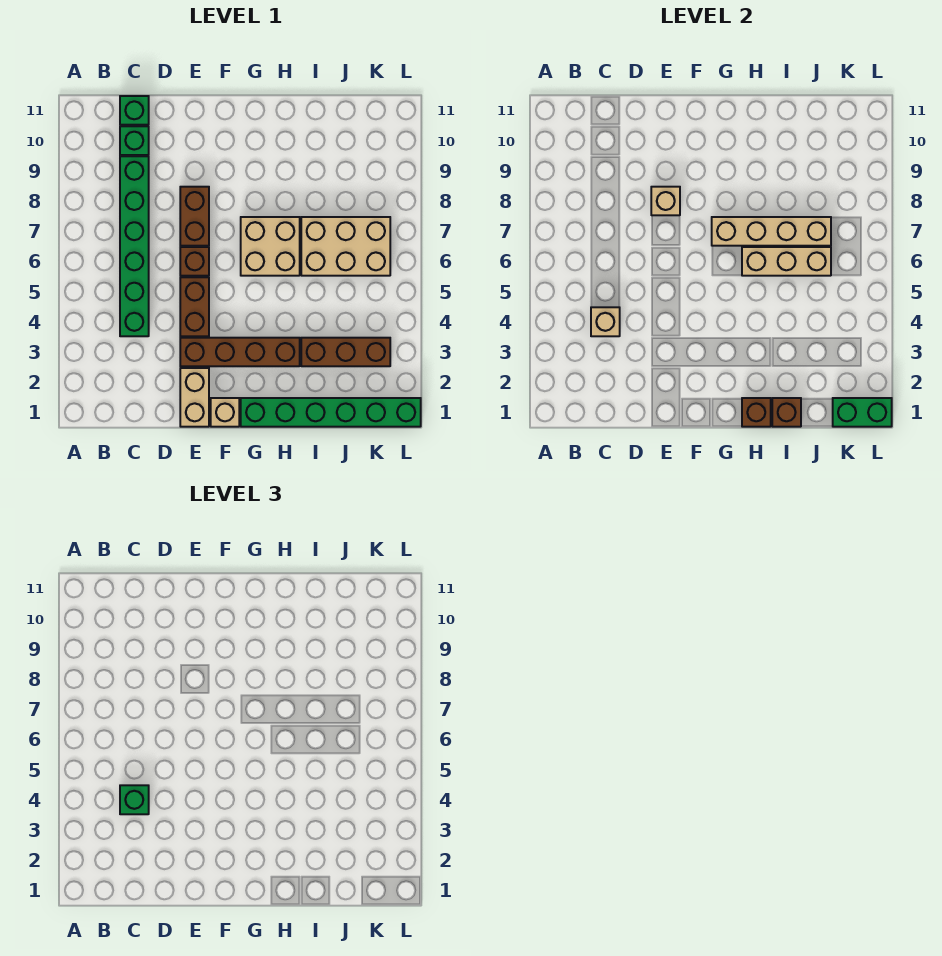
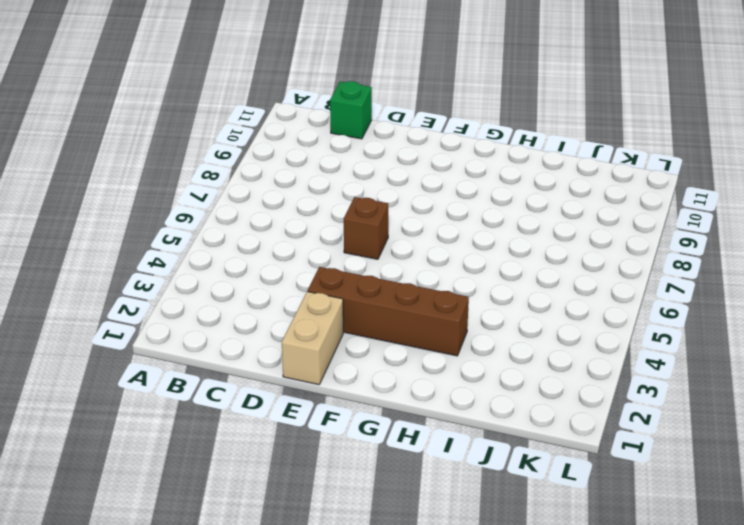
none -> green brick C4:C9 level 1
none -> green brick C10 level 1
none -> brown brick E4:E5 level 1

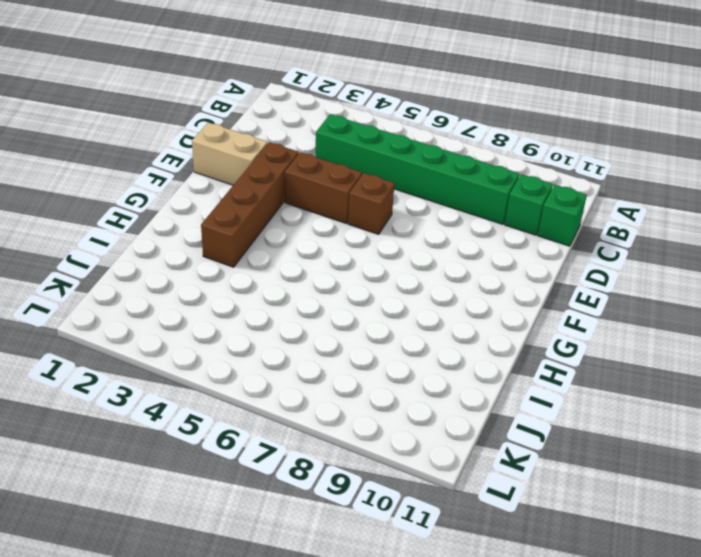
none -> brown brick E7:E8 level 1
none -> tan brick F1 level 1
none -> green brick G1:L1 level 1

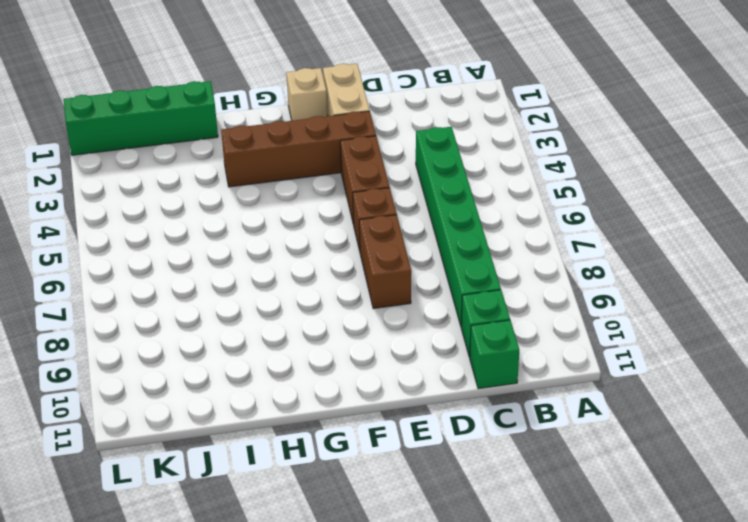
green brick I1:L1 level 1 -> green brick G1:L1 level 1
none -> tan brick G6:H7 level 1
none -> brown brick I3:K3 level 1
none -> tan brick I6:K7 level 1

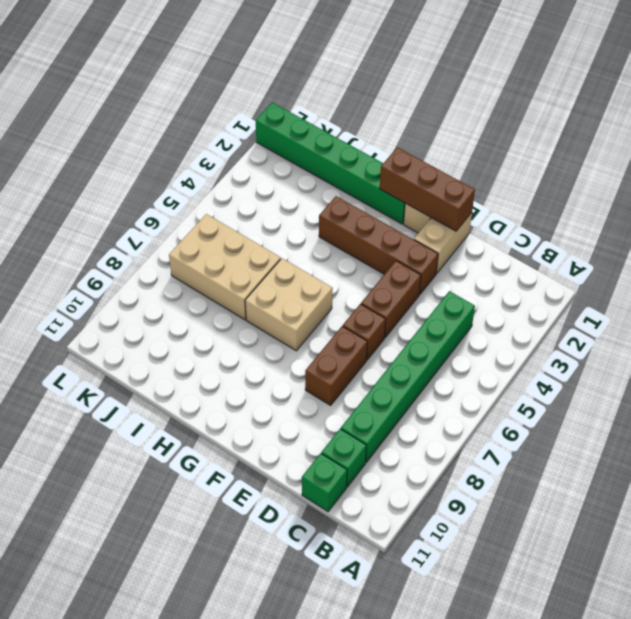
brown brick E1:G1 level 2 -> brown brick I3:K3 level 1
none -> tan brick C4 level 2
none -> tan brick E8 level 2
none -> tan brick G7:J7 level 2

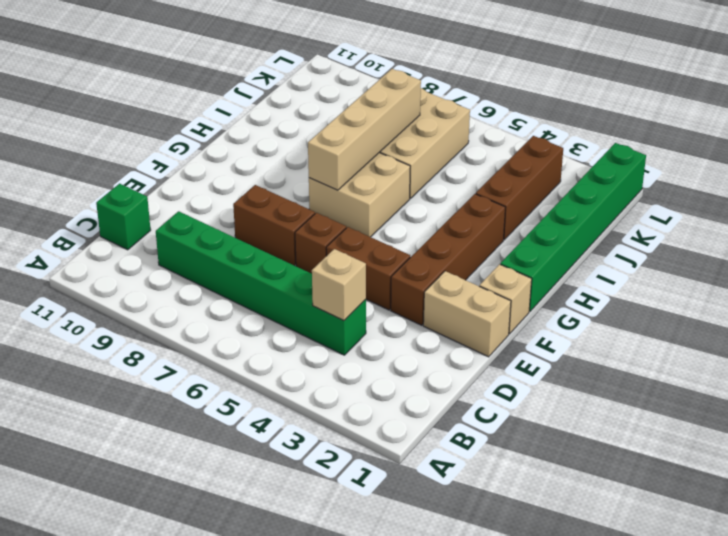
none -> green brick C10 level 1
none -> tan brick E8 level 2
none -> brown brick H1 level 2

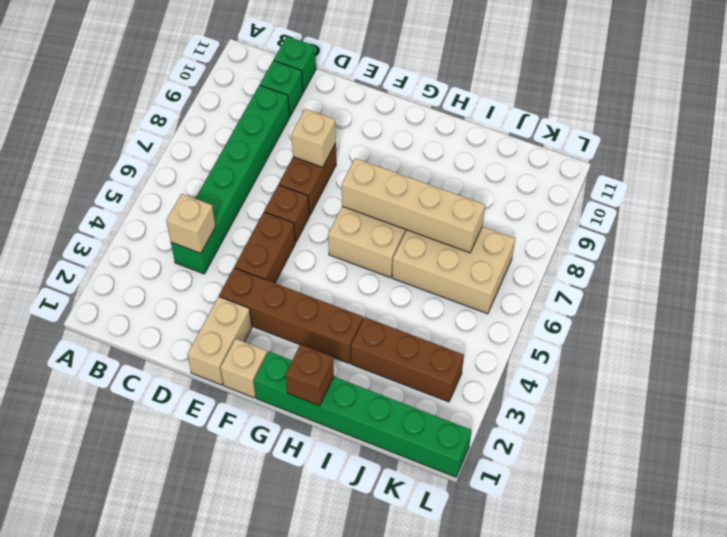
none -> tan brick H6:J6 level 2
none -> brown brick I1 level 2
none -> green brick K1:L1 level 2

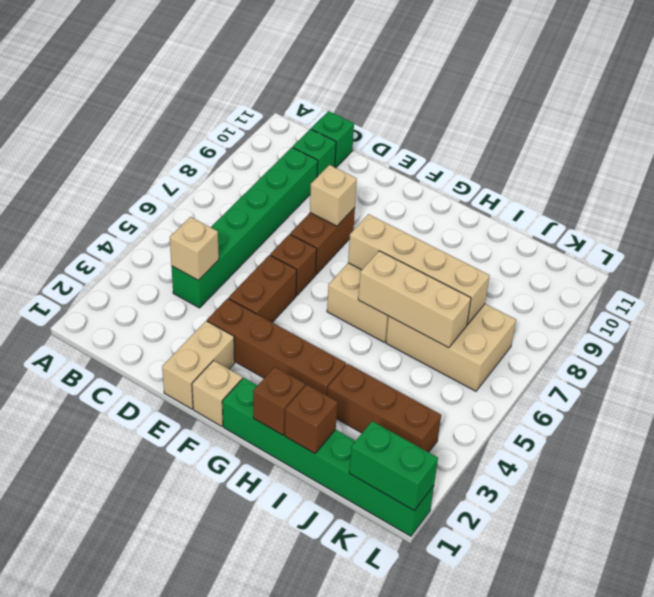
none -> green brick C4 level 3

